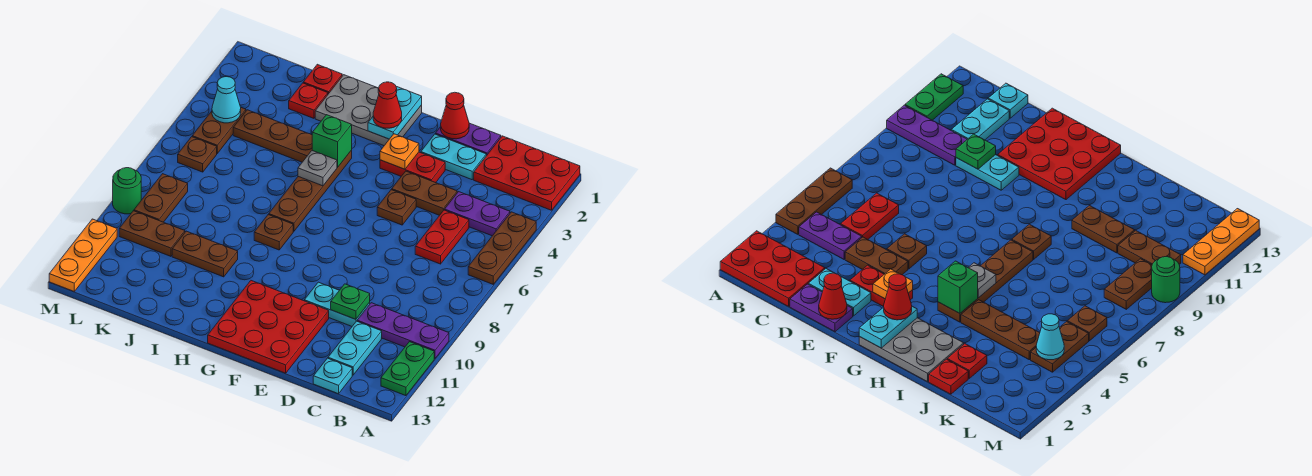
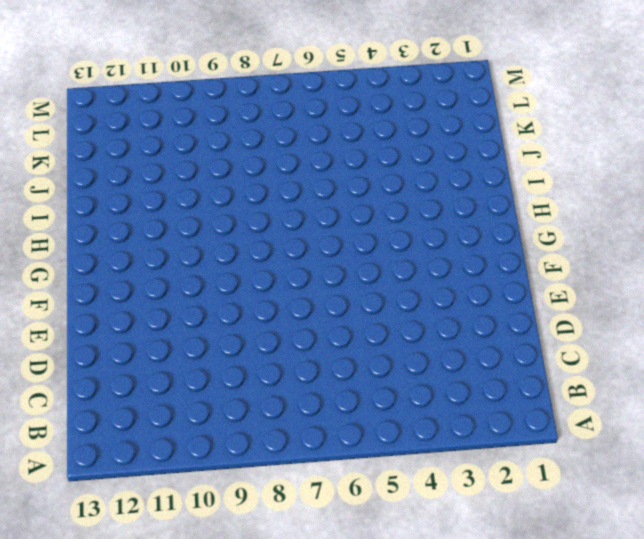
none -> red plate A1:C2 level 1
none -> brown plate A4:A6 level 1
none -> purple plate A10:C10 level 1
none -> green plate A11:A12 level 1

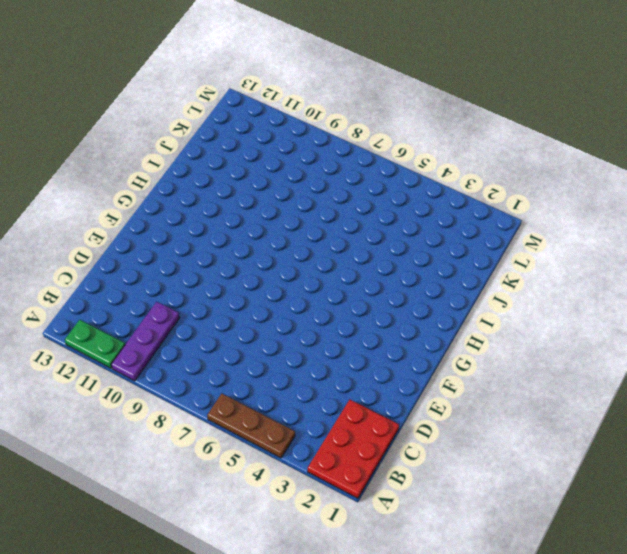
none -> purple plate B4:C4 level 1
none -> red plate C5:C6 level 1
none -> cyan plate C11:C12 level 1
none -> cyan plate C13 level 1

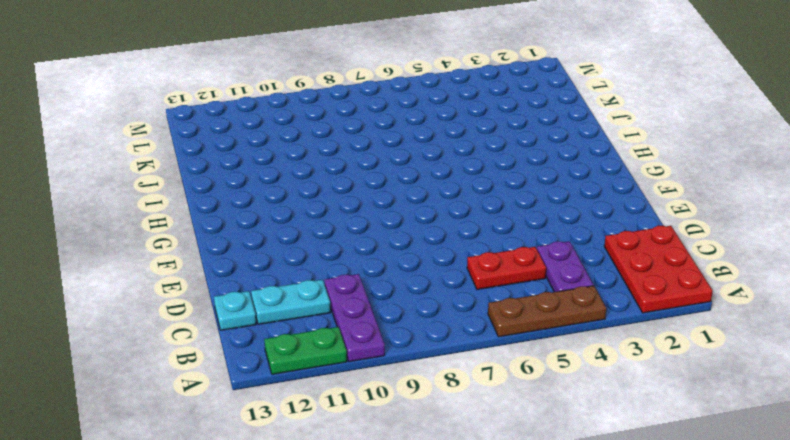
none -> purple plate D1:E1 level 1
none -> cyan plate D2:E2 level 1
none -> brown plate D4:E4 level 1
none -> cyan plate D10:E10 level 1

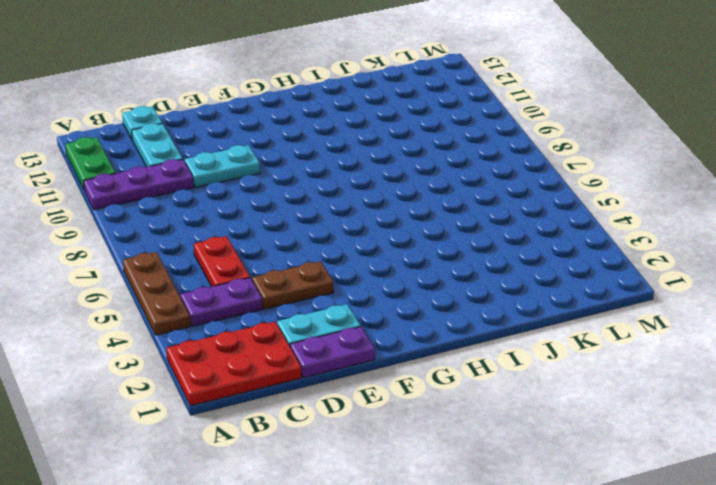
none -> red plate E3:F3 level 1
none -> brown plate E5 level 1
none -> red plate E11:G13 level 1
none -> grey plate G1:I2 level 1

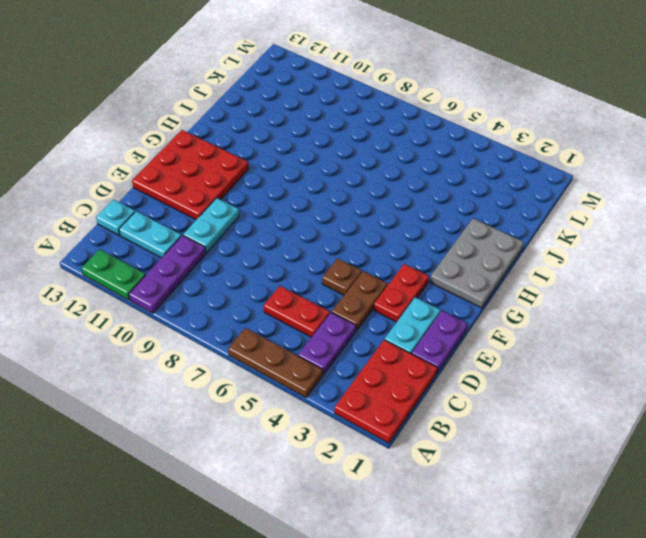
none -> brown plate H4:H7 level 1
none -> brown plate H8 level 1
none -> brown plate I4:K4 level 1
none -> brown plate I10:J10 level 1

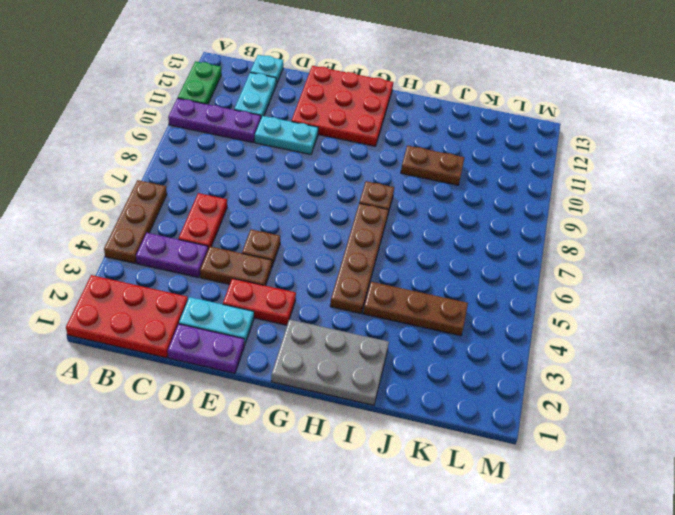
none -> red plate J1 level 1
none -> red plate J2 level 1
none -> brown plate K10:L10 level 1
none -> brown plate L4:L5 level 1

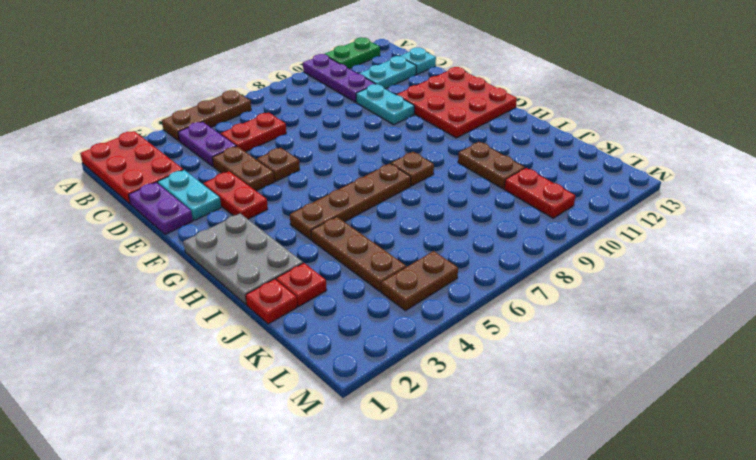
red plate K10:L10 level 1 -> brown plate K10:L10 level 1
none -> brown plate L6 level 1
none -> brown plate L8:L9 level 1
none -> green round brick M9 level 1
none -> orange plate M11:M13 level 1

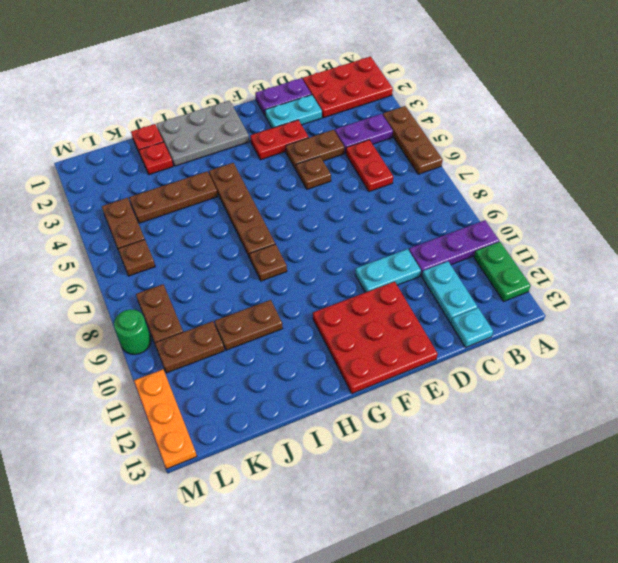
none -> green plate D10 level 2
none -> red cone E1 level 2
none -> orange plate F3 level 2
none -> cyan plate G1:G2 level 2

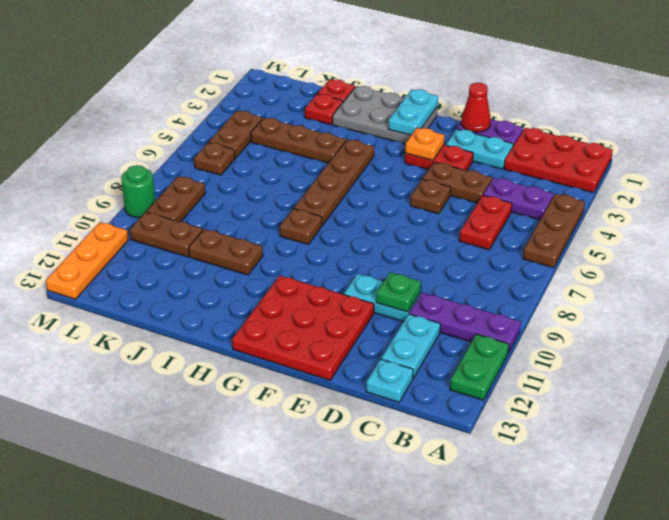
none -> green brick H4 level 2
none -> grey plate H5 level 2
none -> cyan cone L4 level 2
none -> red cone G2 level 3

